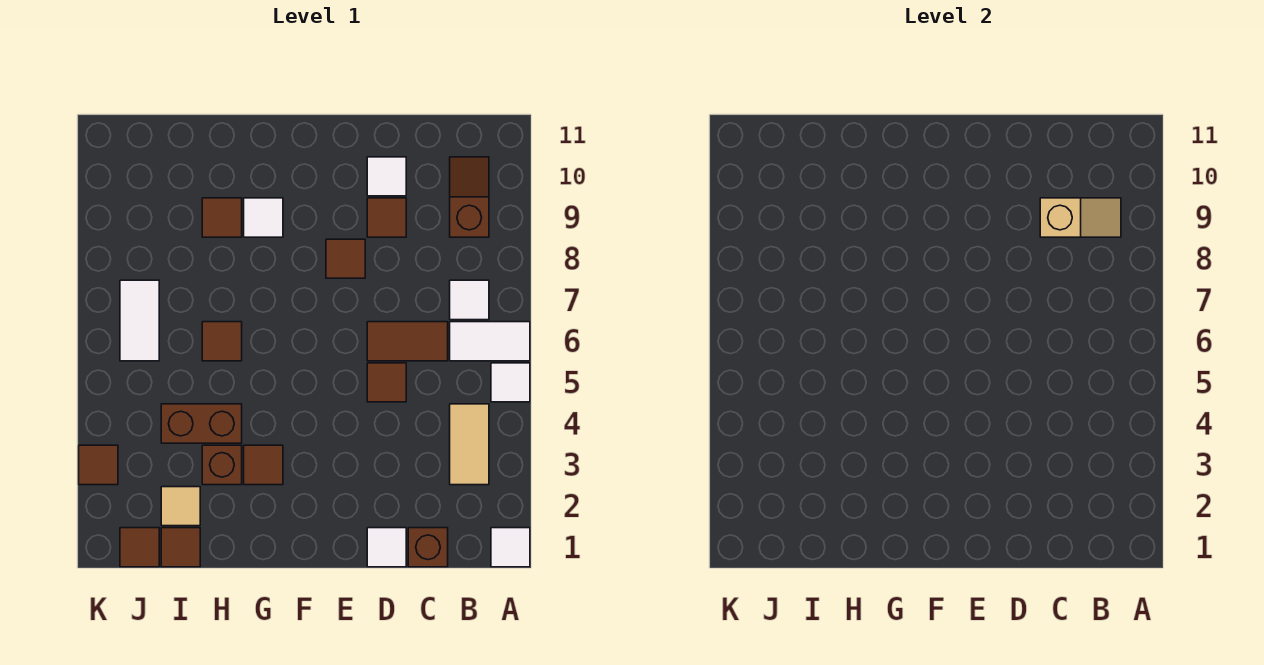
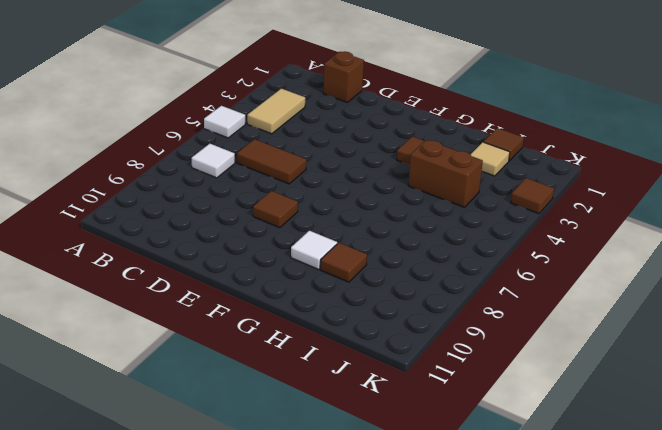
none -> white tile A1 level 1
none -> white tile A6:B6 level 1
none -> brown slope B9:B10 level 1 top 9

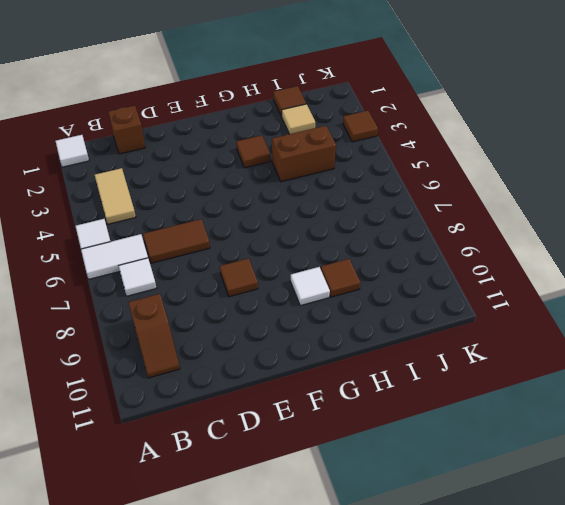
none -> white tile D1 level 1
none -> brown tile D5 level 1
none -> brown tile D9 level 1

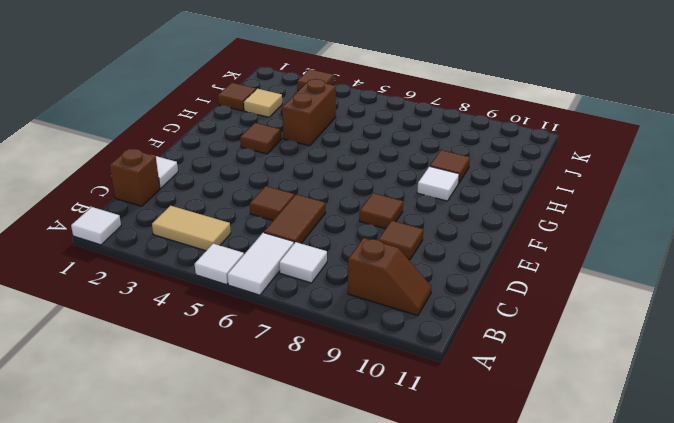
none -> white tile D10 level 1
none -> brown brick H3 level 1
none -> brown tile H6 level 1

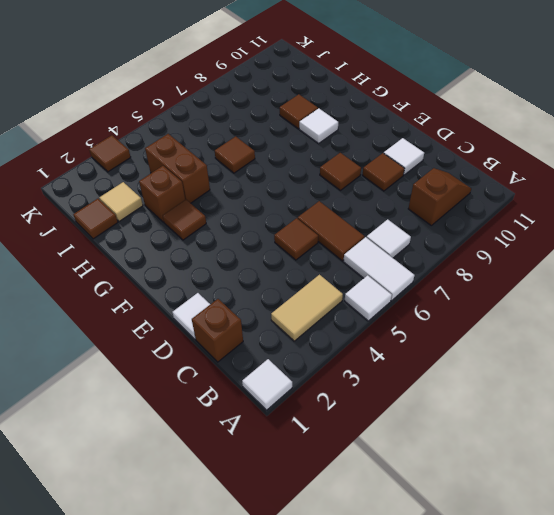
none -> brown tile J1 level 1
none -> white tile J6:J7 level 1
none -> tan slope B9:C9 level 2 top C

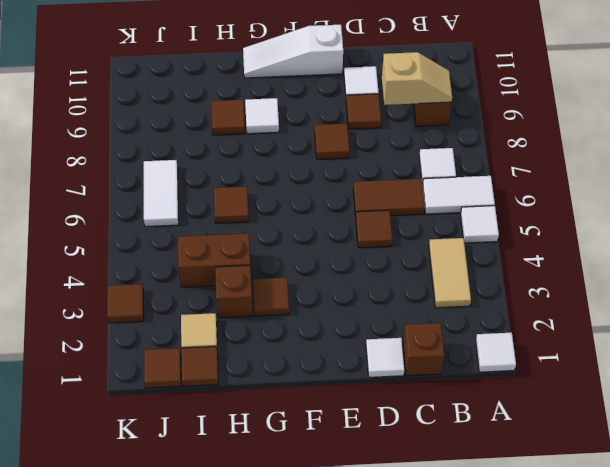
white slope E11:G11 level 1 top E -> none

